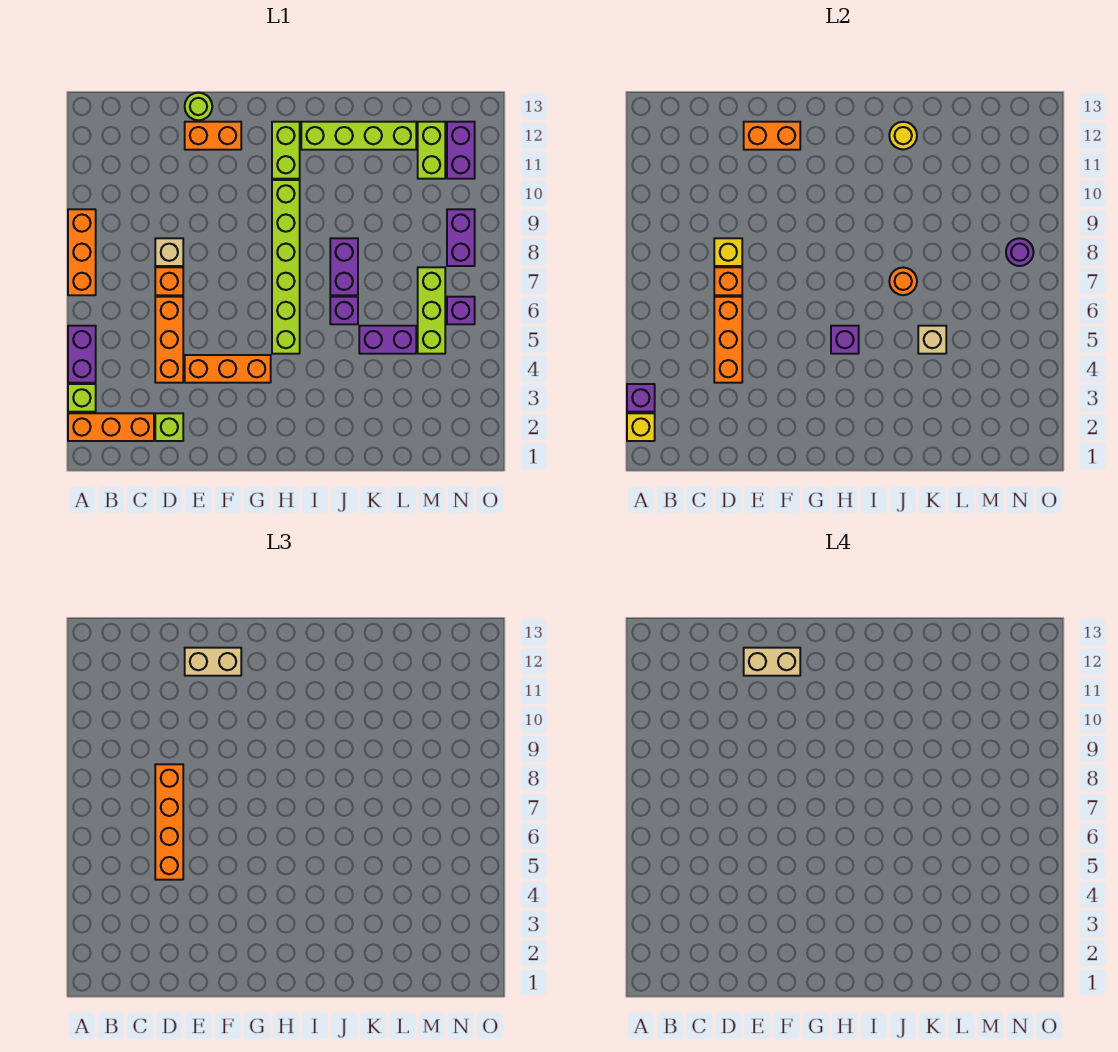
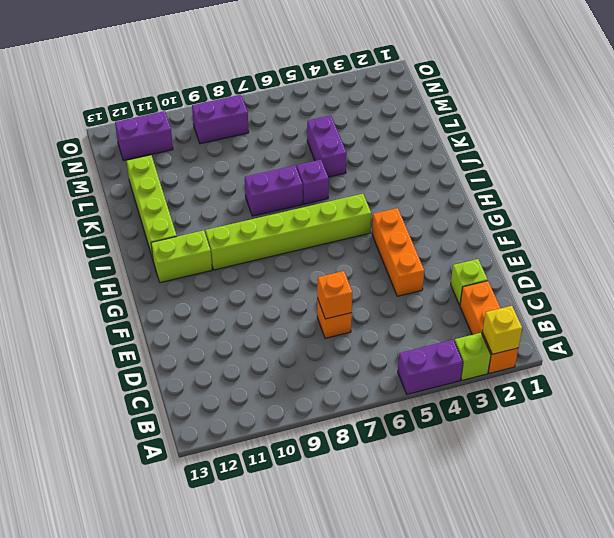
none -> orange brick A7:A9 level 1
none -> orange brick D4:D6 level 1
none -> tan brick D8 level 1
none -> orange brick E12:F12 level 1

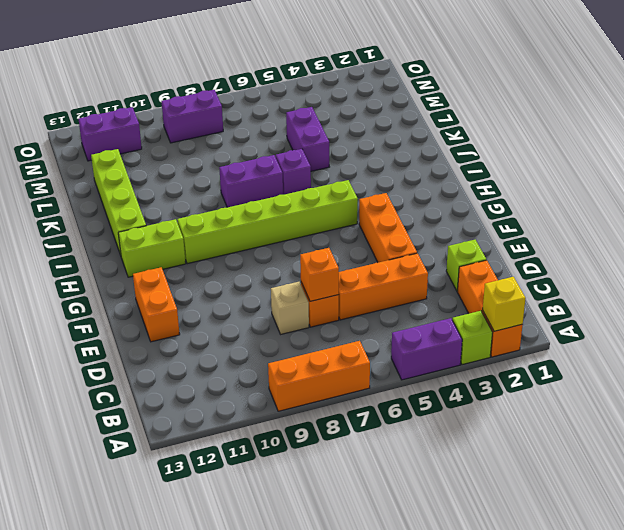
none -> lime round brick E13 level 1
none -> lime brick M5:M7 level 1
none -> lime brick M11:M12 level 1
none -> purple brick N6 level 1

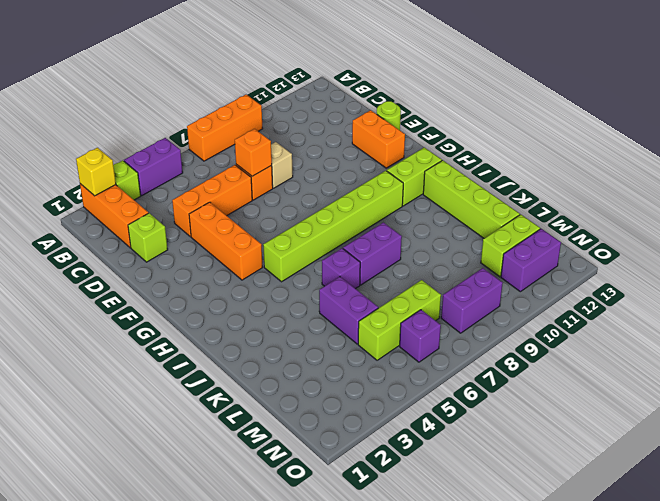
none -> purple brick A3 level 2
none -> orange brick D4:D6 level 2
none -> yellow brick D8 level 2
none -> orange brick E12:F12 level 2

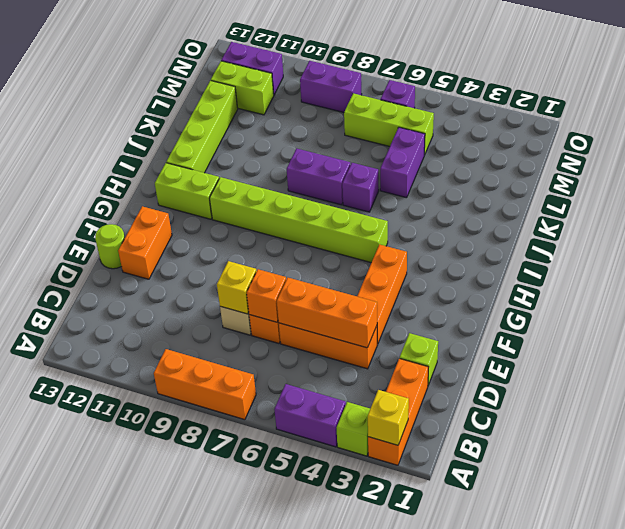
none -> purple brick A3 level 2
none -> orange brick E12:F12 level 2
none -> purple brick H5 level 2
none -> orange round brick J7 level 2

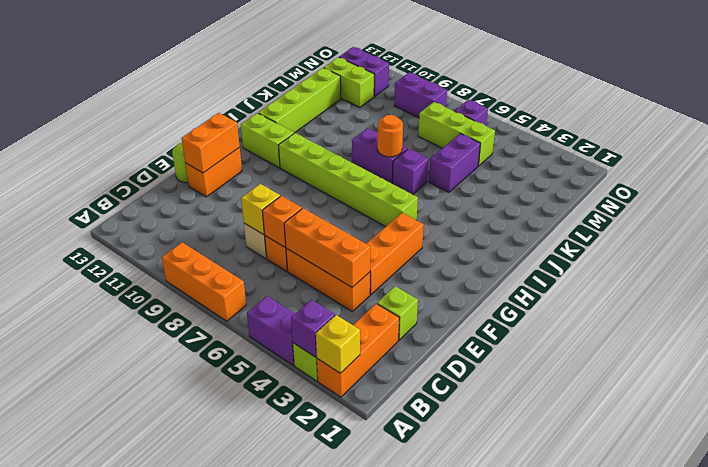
none -> purple brick H5 level 2
none -> yellow round brick J12 level 2
none -> tan brick K5 level 2
none -> purple round brick N8 level 2

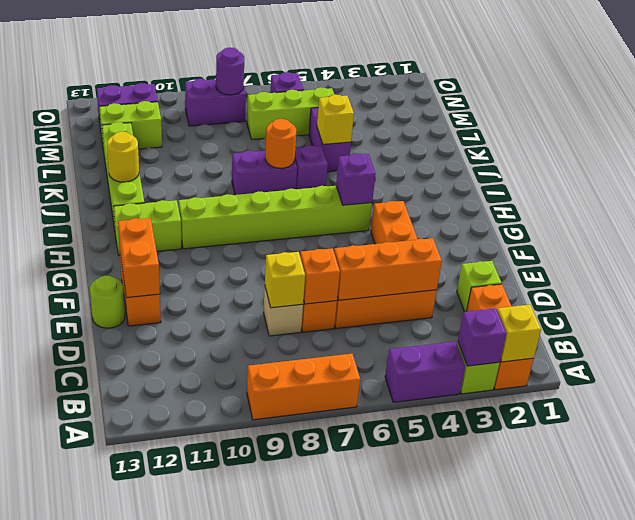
yellow brick K5 level 2 -> tan brick K5 level 2
none -> orange brick D5:D8 level 3
none -> tan brick E12:F12 level 3
none -> tan brick E12:F12 level 4

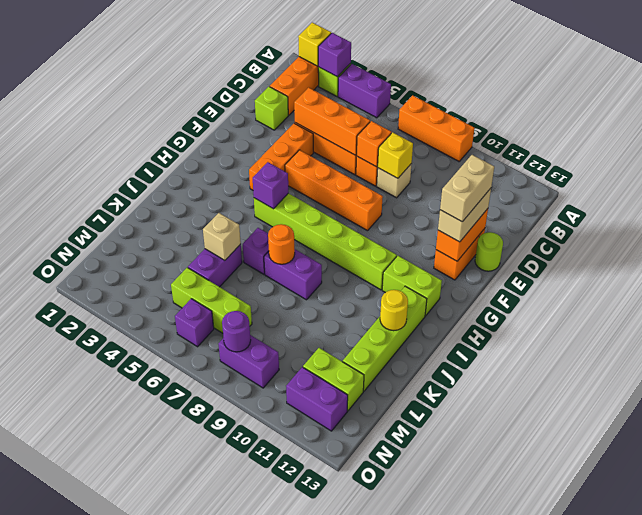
orange brick F5:F8 level 1 -> orange brick D5:D8 level 3

